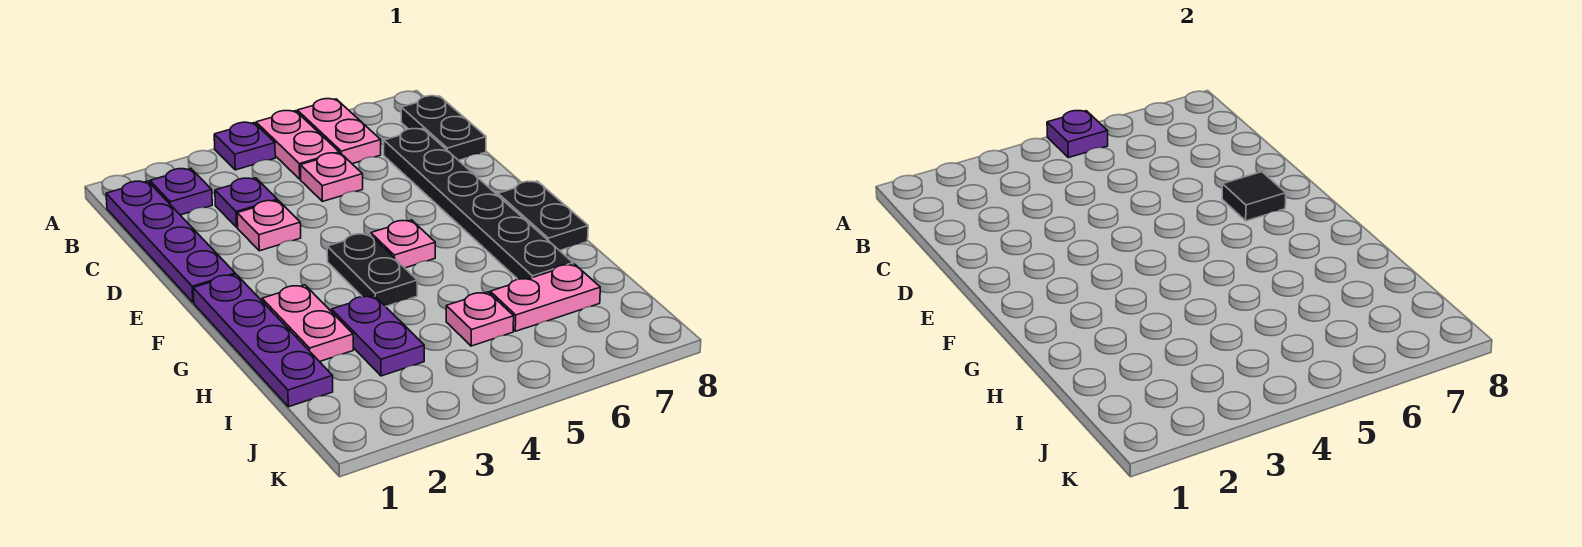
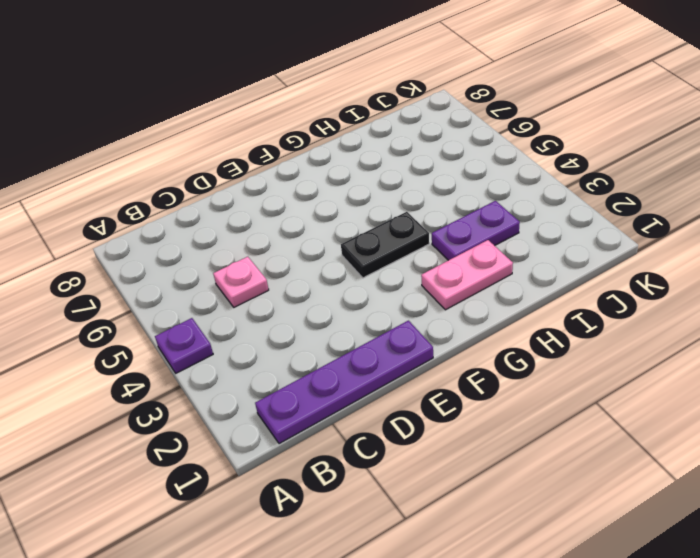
none -> pink plate A5:B5 level 1
none -> pink plate A6:B6 level 1
none -> purple plate B2 level 1

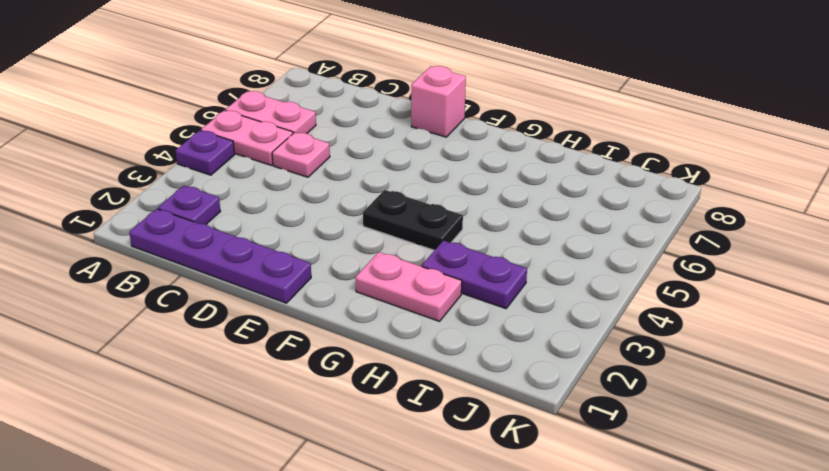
pink brick E8 level 1 -> none
none -> black plate B8:C8 level 1
none -> purple plate C3 level 1
none -> black plate C7:H7 level 1

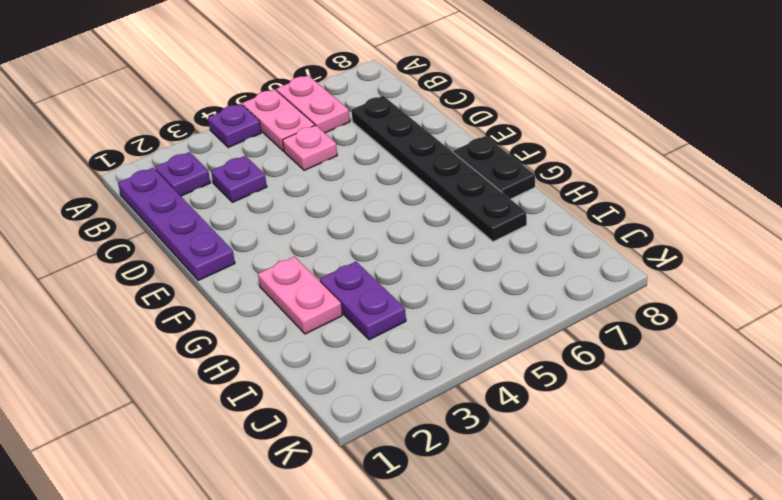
none -> black plate B8:C8 level 1
none -> pink plate D3 level 1
none -> purple plate F1:I1 level 1

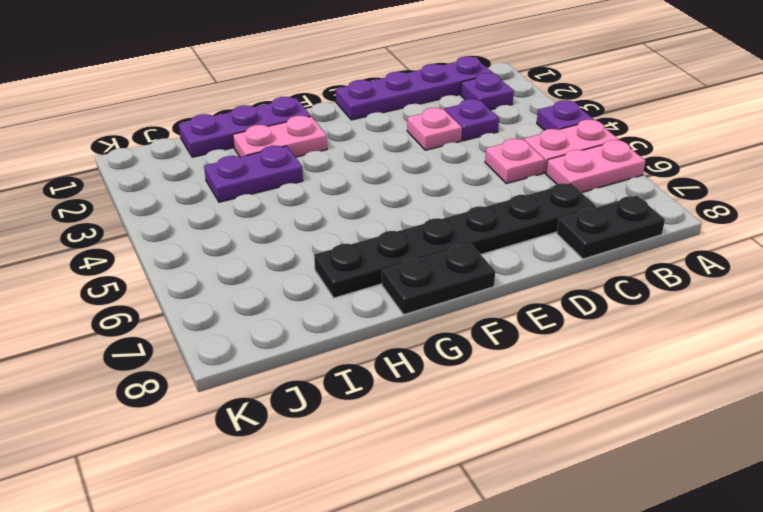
purple plate G1:I1 level 1 -> purple plate F1:I1 level 1
none -> black plate F4:G4 level 1
none -> pink plate F5 level 1
none -> pink plate I5 level 1

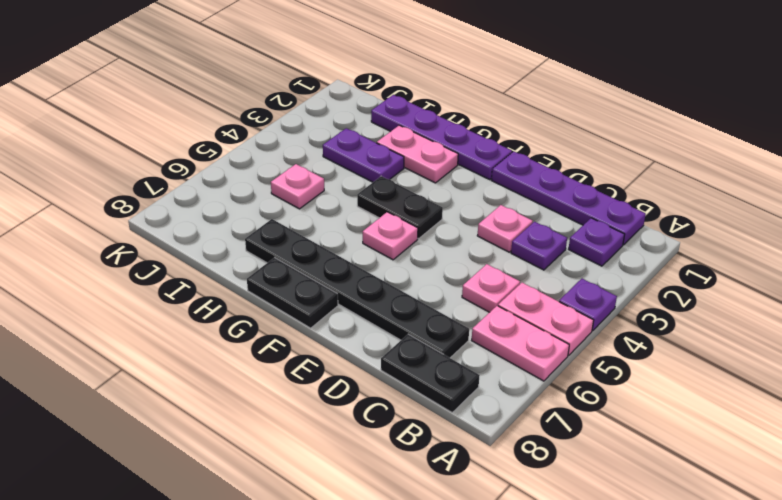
none -> pink plate I6:I7 level 1
none -> purple plate A5 level 2
none -> black tile E7 level 2

